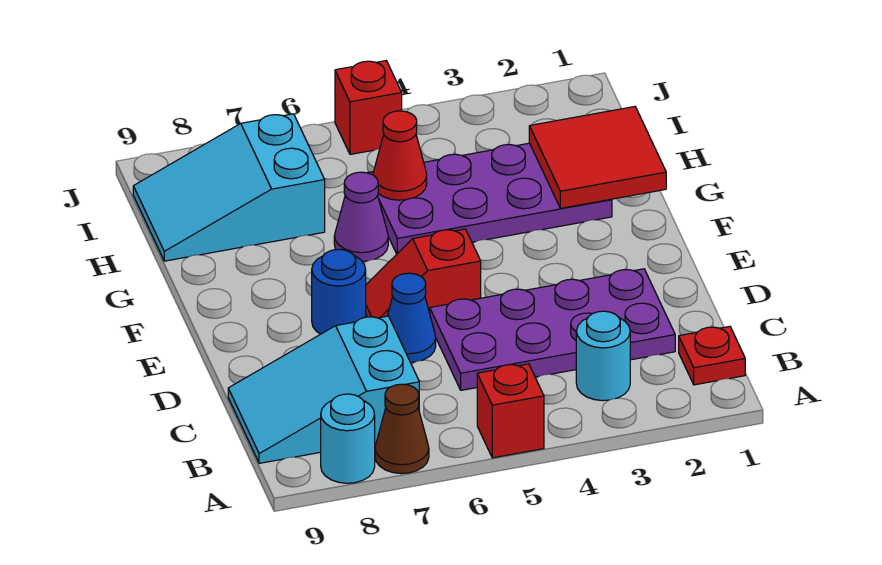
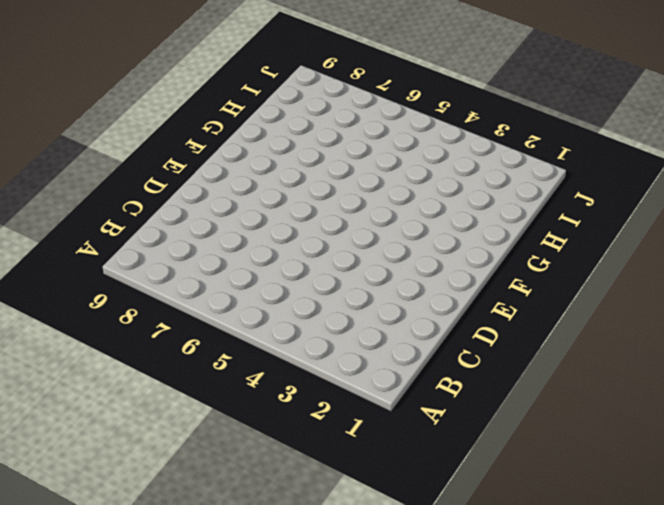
none -> red brick A5 level 1
none -> brown cone A7 level 1
none -> cyan round brick A8 level 1

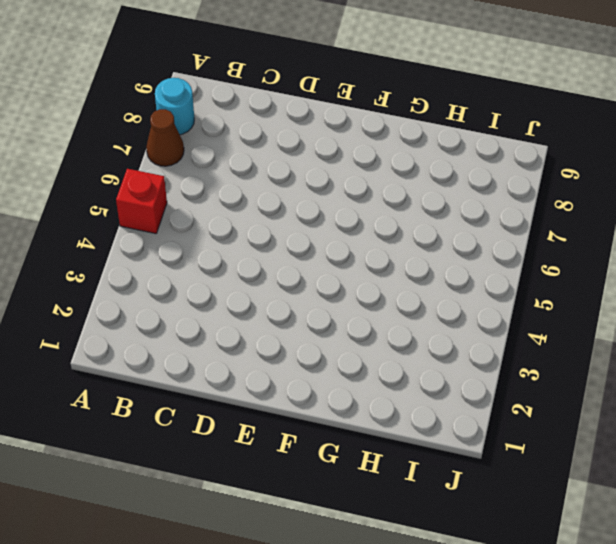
none -> red plate B1 level 1
none -> cyan round brick B3 level 1
none -> cyan slope B7:C9 level 1 top 7

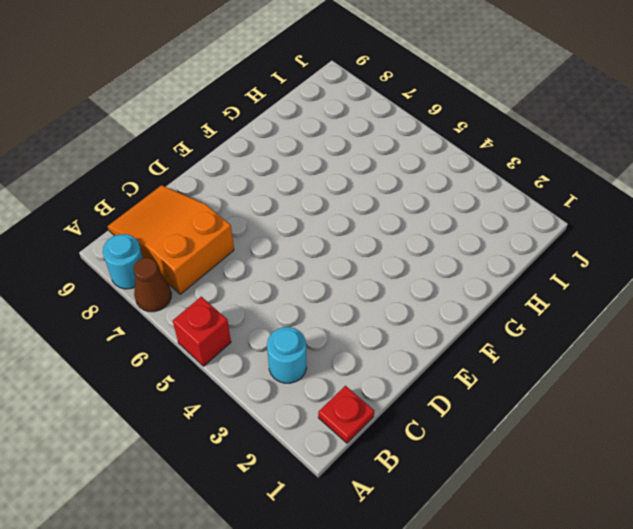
orange slope B7:C9 level 1 top 7 -> cyan slope B7:C9 level 1 top 7
none -> purple plate C2:D5 level 1
none -> blue cone D6 level 1
none -> red slope E5:E6 level 1 top 5

